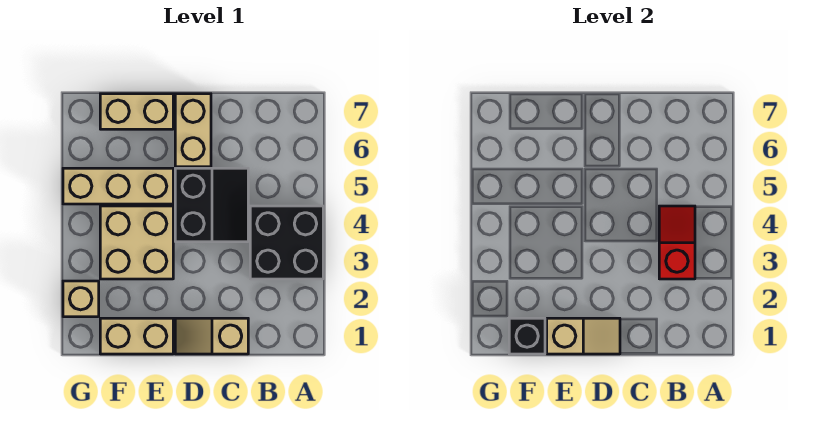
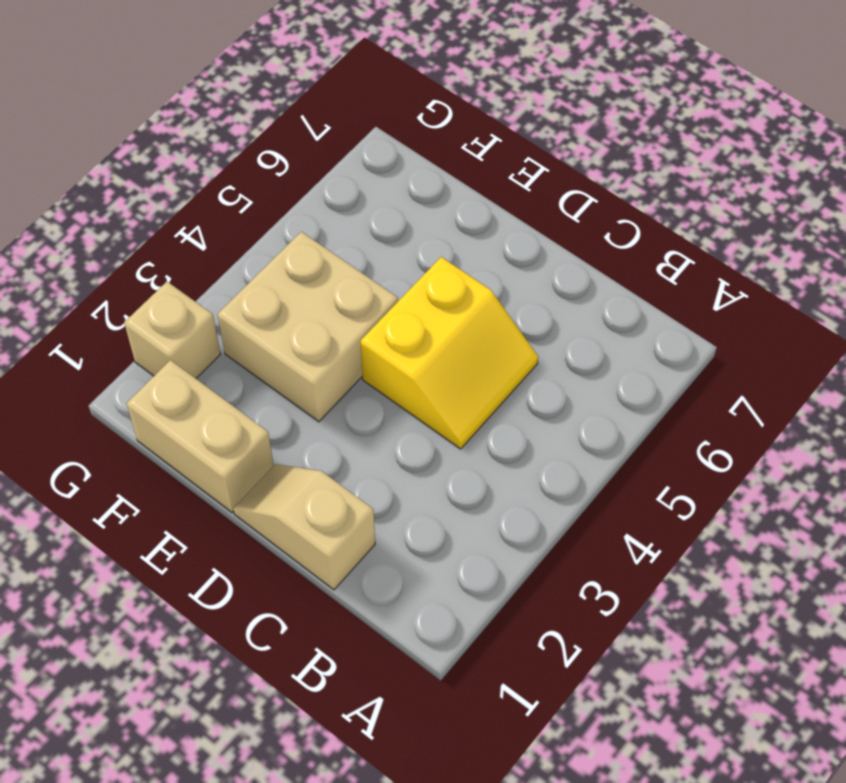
yellow slope C4:D5 level 1 top D -> black slope C4:D5 level 1 top D
none -> black brick A3:B4 level 1
none -> tan brick D6:D7 level 1
none -> tan brick E5:G5 level 1

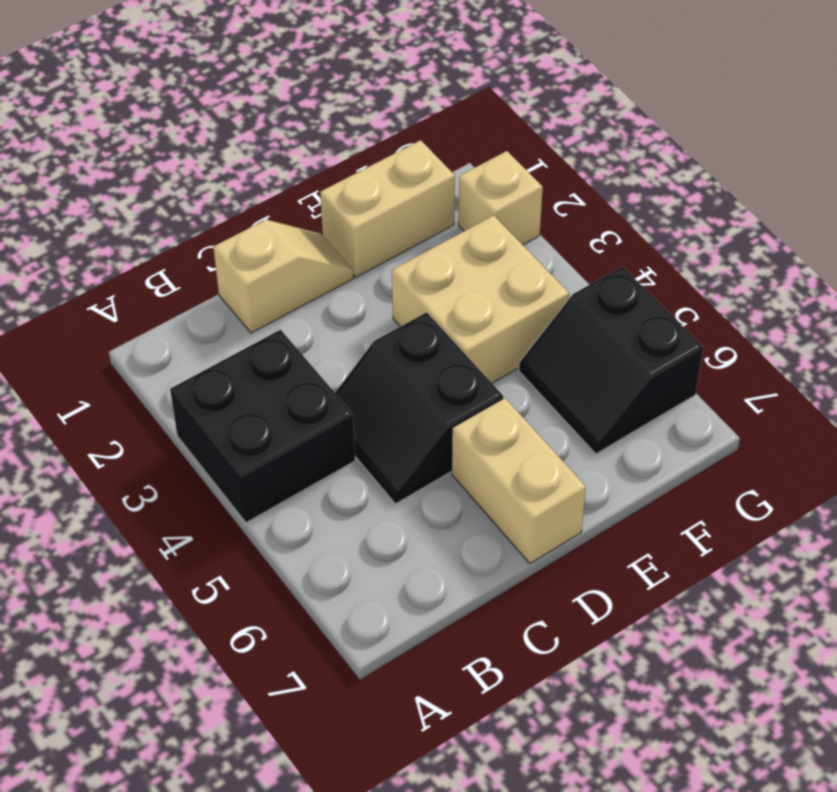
black slope F5:G6 level 1 top G -> tan brick E5:G5 level 1
none -> tan brick E7:F7 level 1
none -> red slope B3:B4 level 2 top 3
none -> tan slope D1:E1 level 2 top E

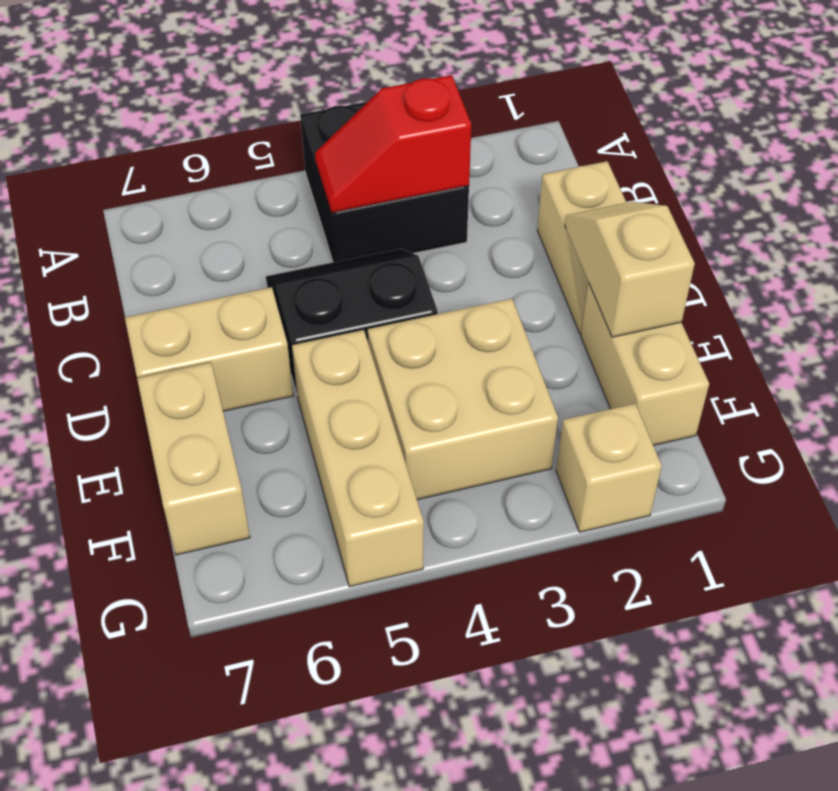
none -> black brick F1 level 2

